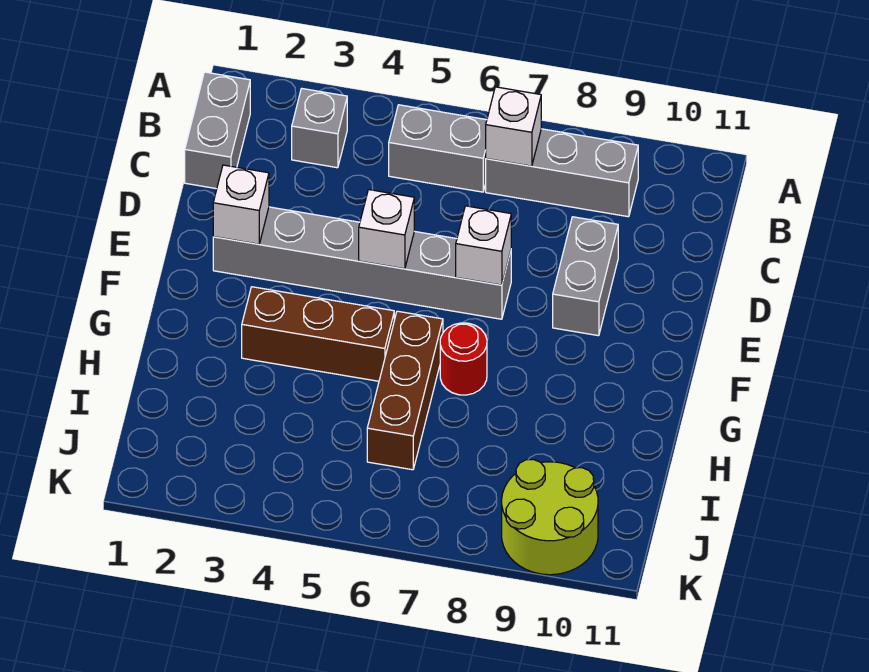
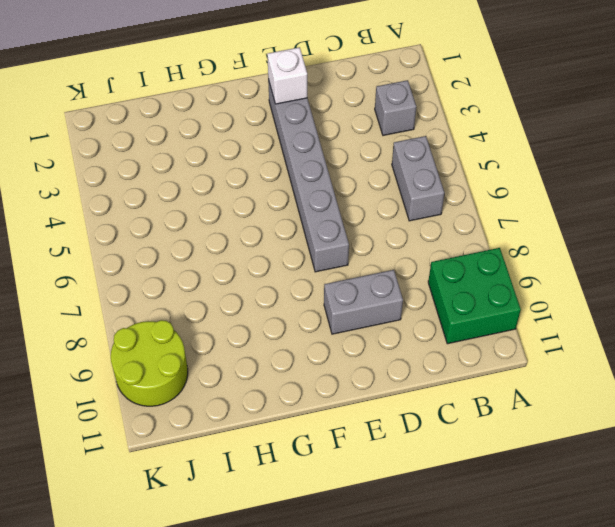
green brick A9:B10 level 1 -> grey brick B7:B9 level 1
none -> grey brick B1:C1 level 1
none -> brown brick G3:G5 level 1
none -> brown brick G6:I6 level 1

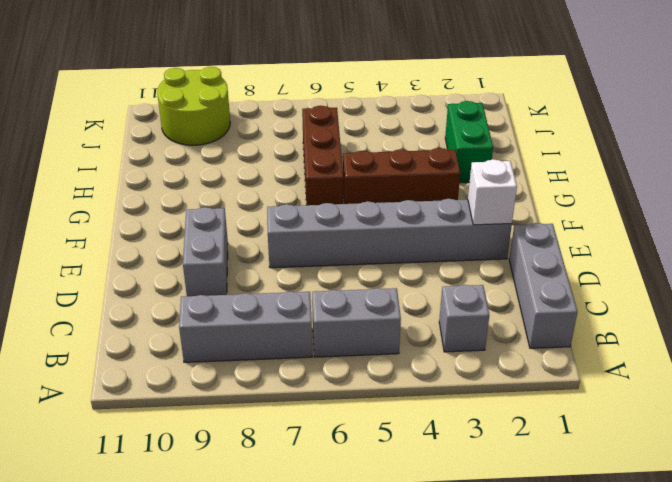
grey brick B1:D1 level 1 -> grey brick B1:C1 level 1
green brick H2:I2 level 1 -> none
none -> red round brick G7 level 1
none -> white brick B7 level 2
none -> white brick E5 level 2

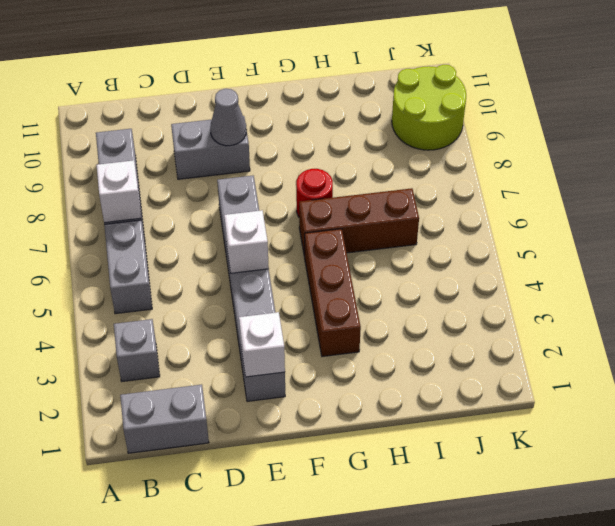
grey cone E9 level 2 -> none
none -> white brick E7 level 2

